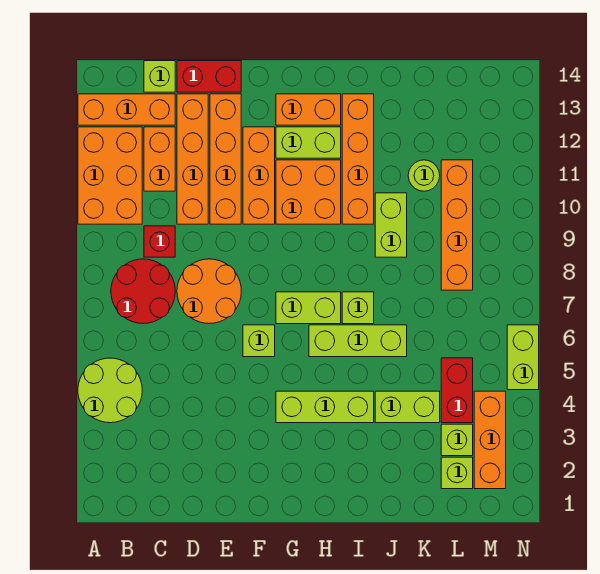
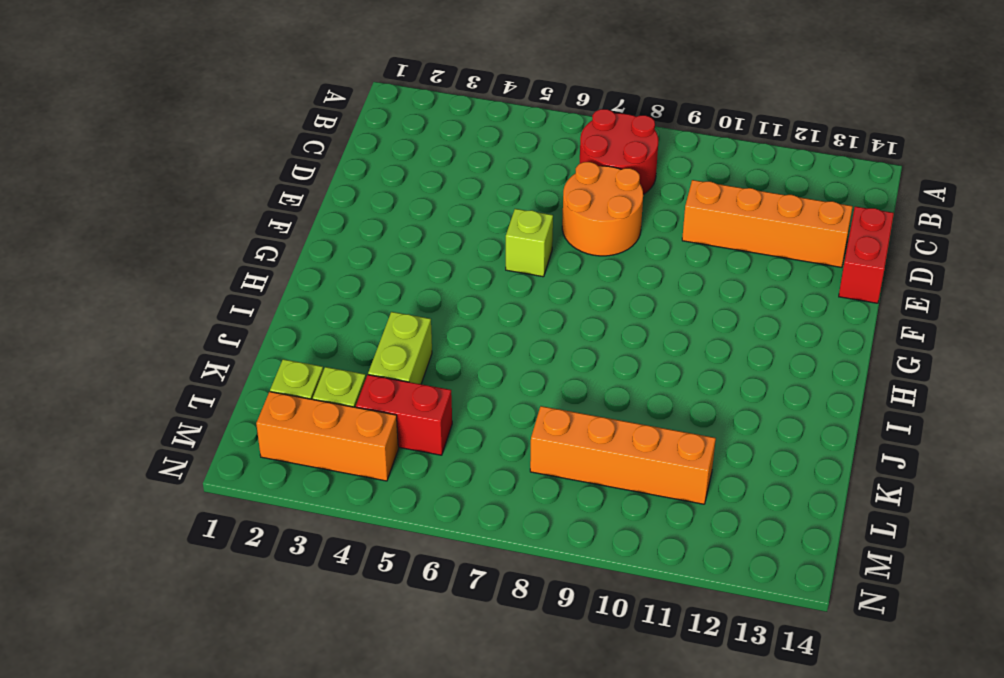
none -> lime round brick A4:B5 level 1
none -> orange brick A10:B12 level 1
none -> orange brick A13:C13 level 1
none -> red brick C9 level 1

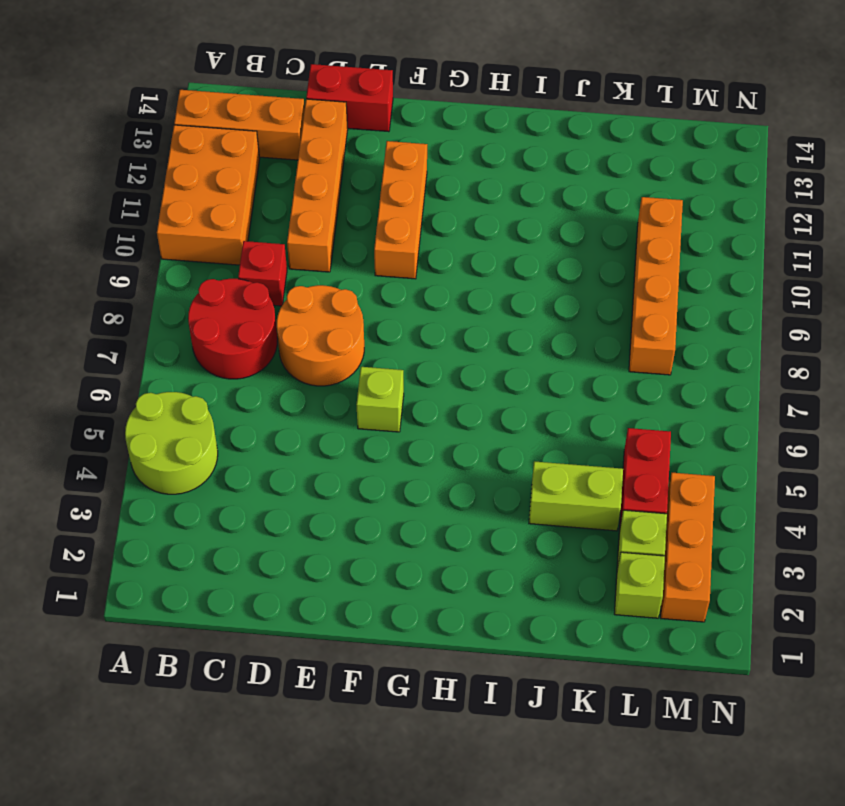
none -> orange brick C11:C12 level 1
none -> lime brick C14 level 1
none -> orange brick E10:E13 level 1
none -> lime brick G4:I4 level 1

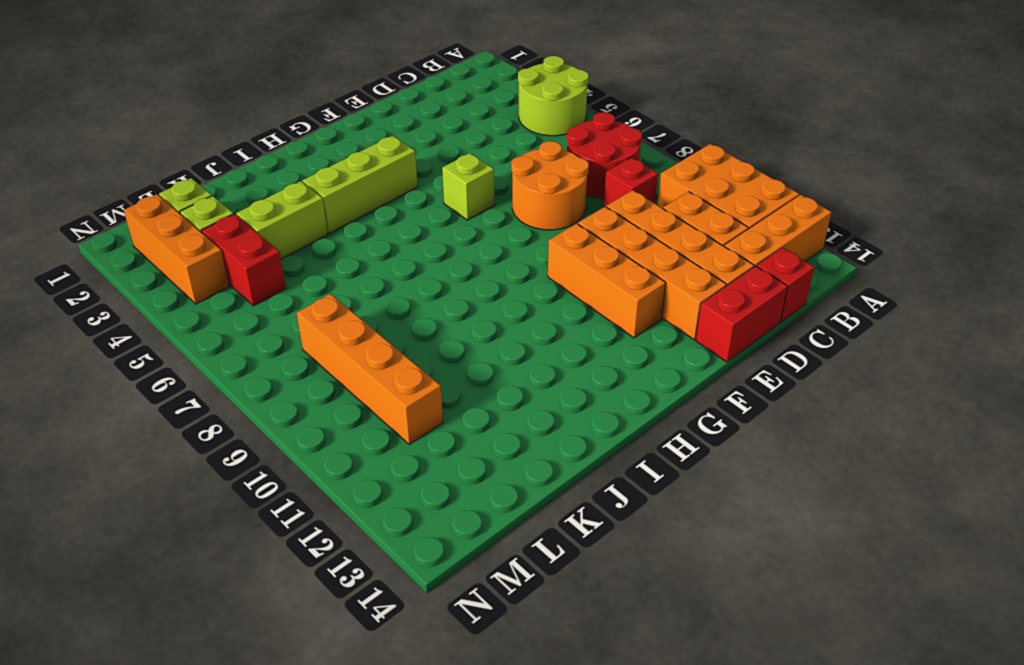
red brick C14 level 1 -> lime brick C14 level 1
none -> lime brick G7:H7 level 1
none -> orange brick G10:H11 level 1
none -> lime brick G12:H12 level 1
none -> orange brick G13:H13 level 1

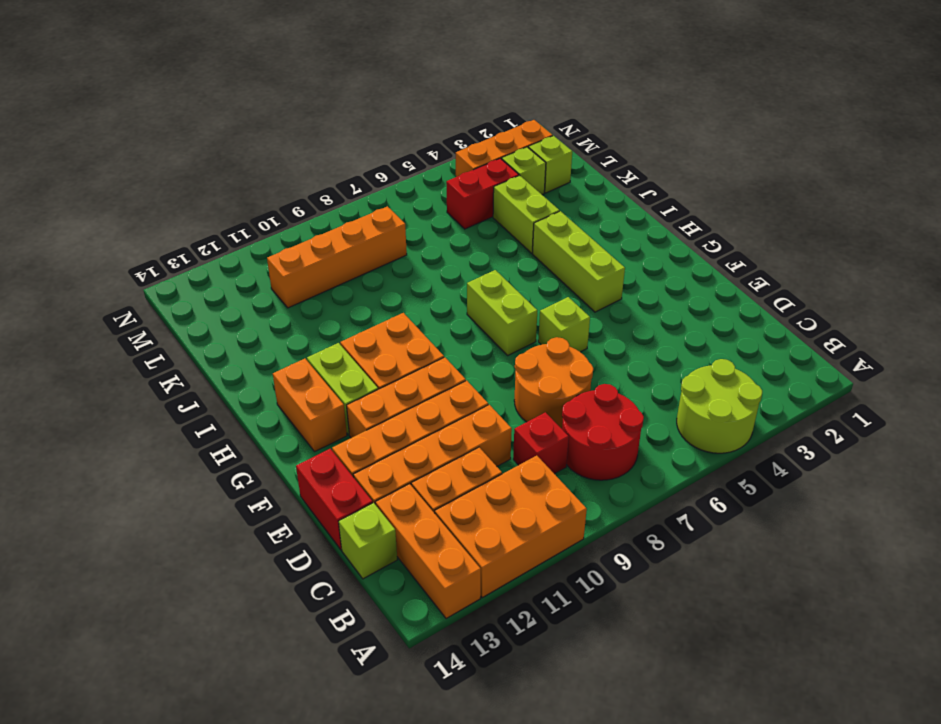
none -> lime brick H6:J6 level 1
none -> lime brick I7 level 1
none -> orange brick I10:I13 level 1
none -> lime brick J9:J10 level 1

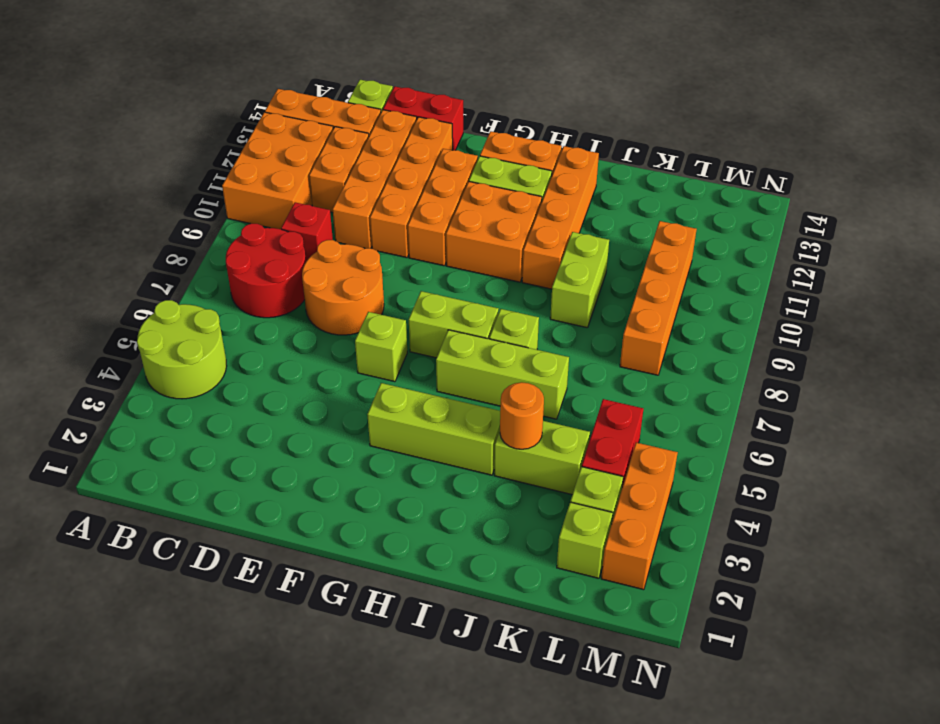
orange round brick J4 level 2 -> none
none -> lime round brick K11 level 1
none -> lime brick N5:N6 level 1

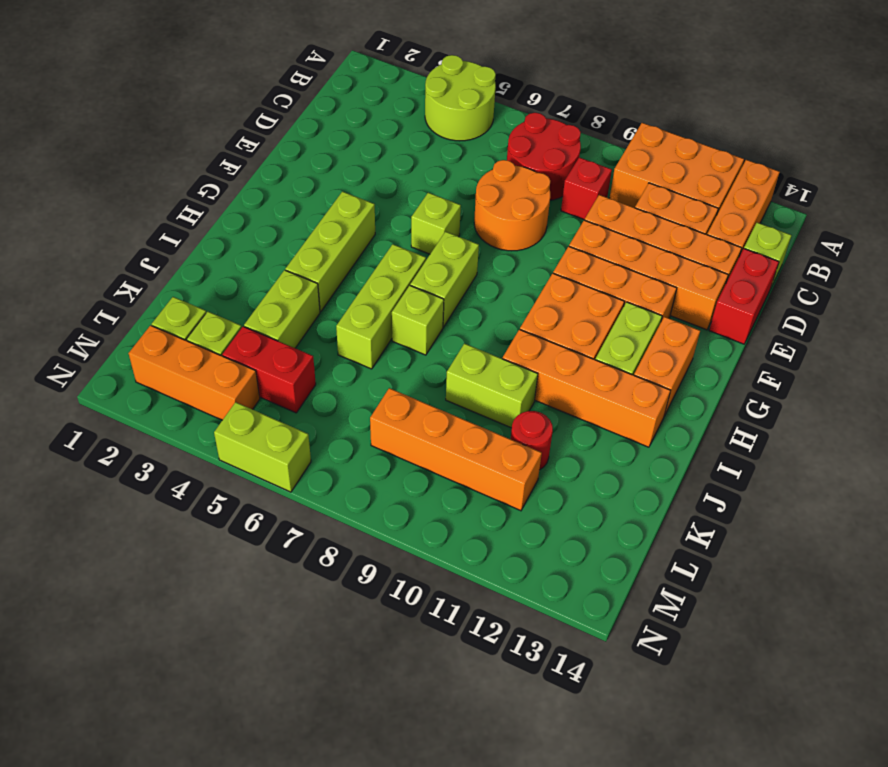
red round brick K11 level 1 -> lime round brick K11 level 1

